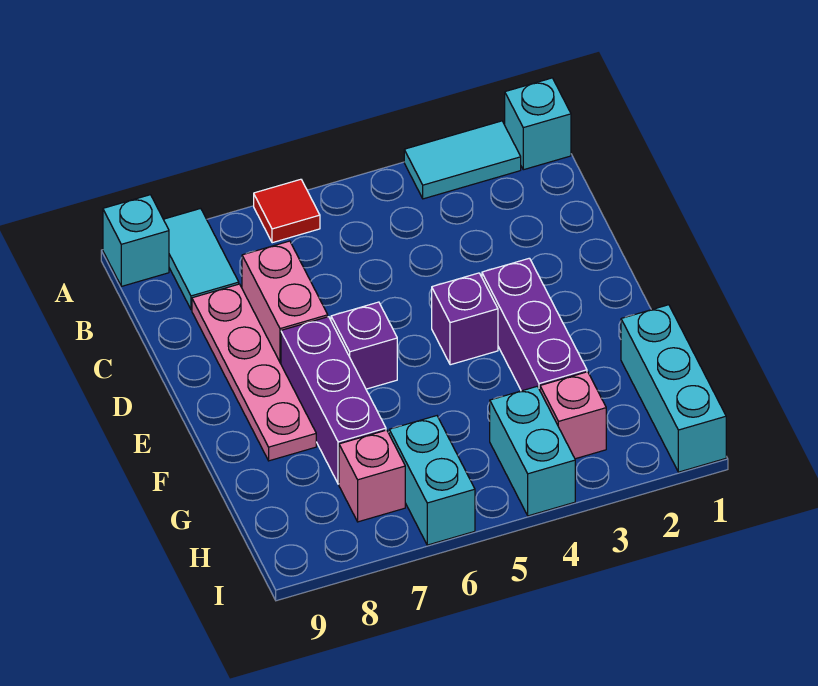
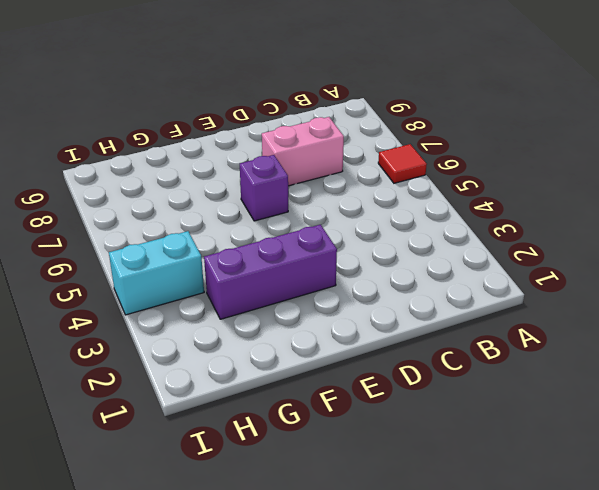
none -> cyan brick A1 level 1
none -> cyan tile A2:A3 level 1
none -> cyan tile A8:B8 level 1

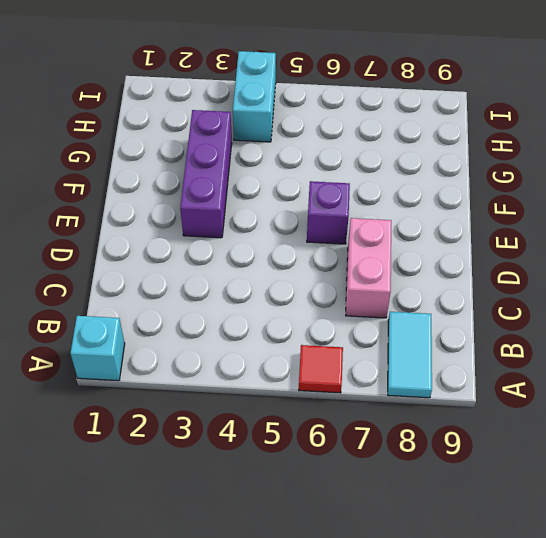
none -> cyan tile A2:A3 level 1
none -> cyan brick A9 level 1
none -> pink plate C8:F8 level 1

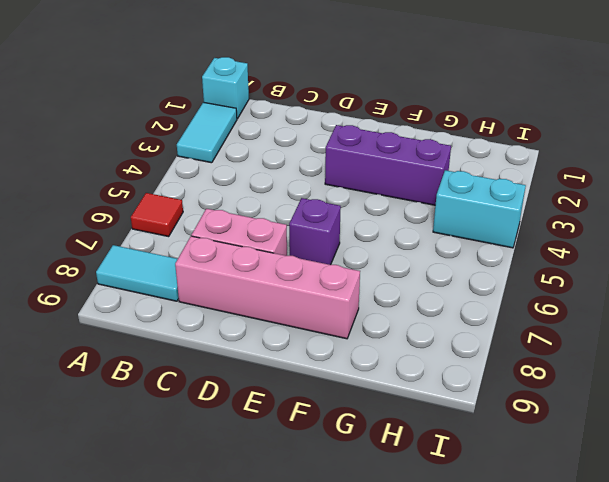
pink brick C8:F8 level 1 -> pink plate C8:F8 level 1
none -> cyan brick A9 level 1
none -> purple brick E4 level 1
none -> purple brick E7:G7 level 1

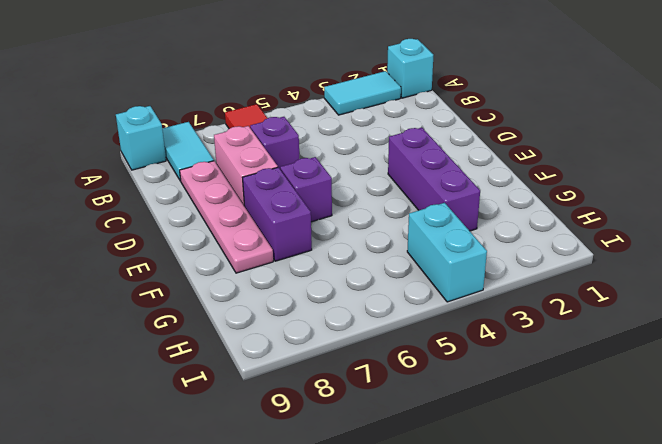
purple brick C6 level 1 -> purple brick E4 level 1
purple brick E7:F7 level 1 -> purple brick E7:G7 level 1
none -> cyan brick G1:I1 level 1
none -> pink brick H3 level 1
none -> cyan brick H6:I6 level 1

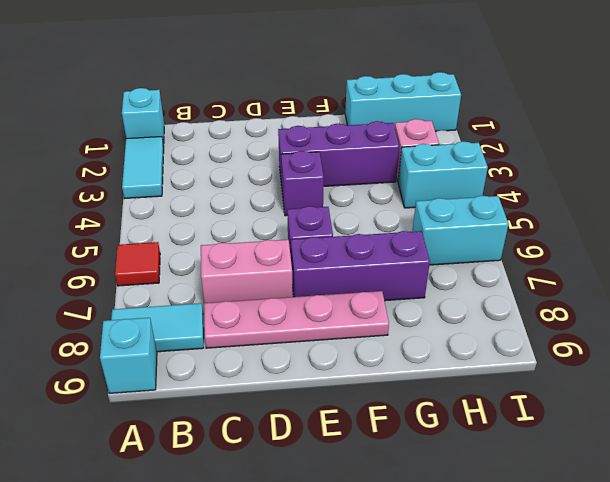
none -> pink brick H7 level 1

